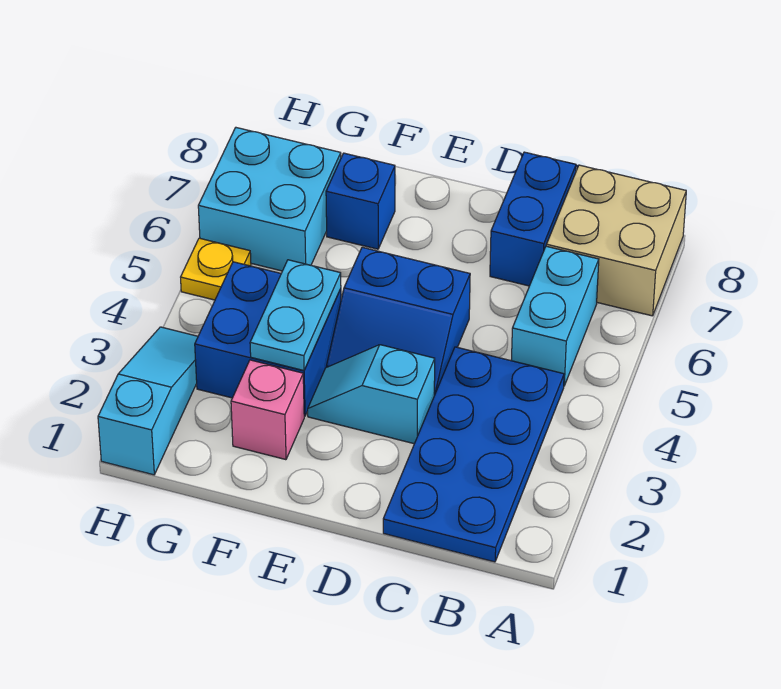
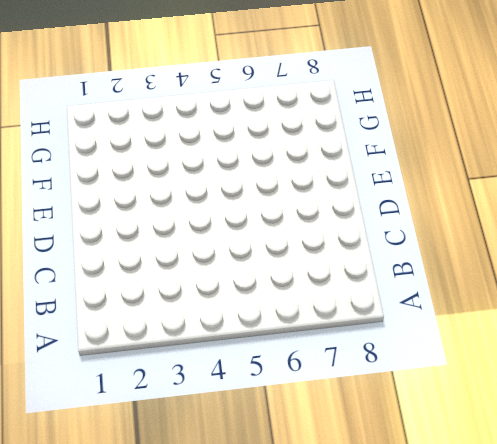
none -> tan brick A7:B8 level 1
none -> blue plate B1:C4 level 1
none -> cyan brick B5:B6 level 1

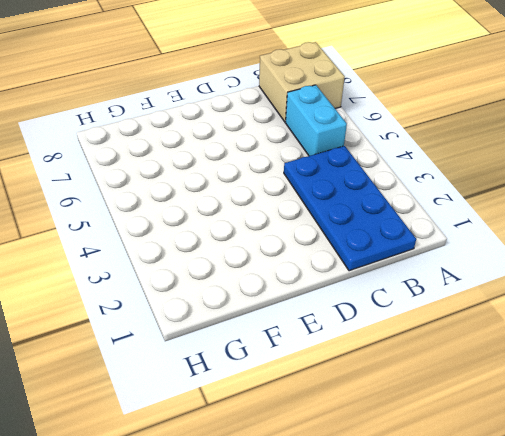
none -> blue brick C7:C8 level 1
none -> cyan slope D3:E3 level 1 top D
none -> blue slope D4:E5 level 1 top 5

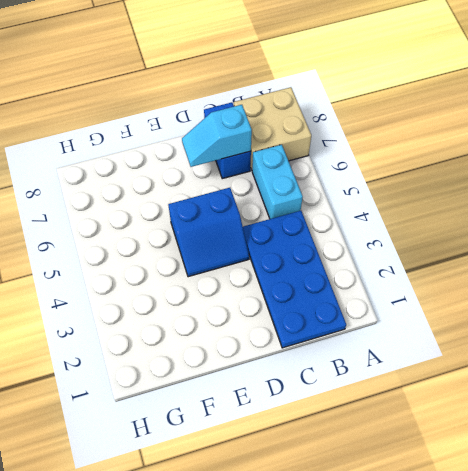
cyan slope C7:D7 level 2 top C -> cyan slope D3:E3 level 1 top D
none -> pink brick F2 level 1
none -> blue brick F3:G4 level 1
none -> blue brick F7 level 1

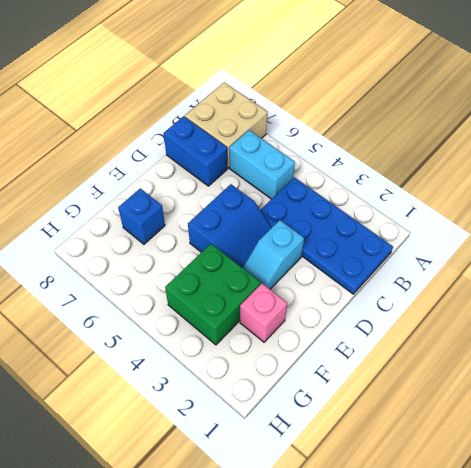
green brick F3:G4 level 1 -> blue brick F3:G4 level 1
none -> cyan brick G6:H7 level 1
none -> cyan slope H1:H3 level 1 top 1
none -> yellow plate H5 level 1

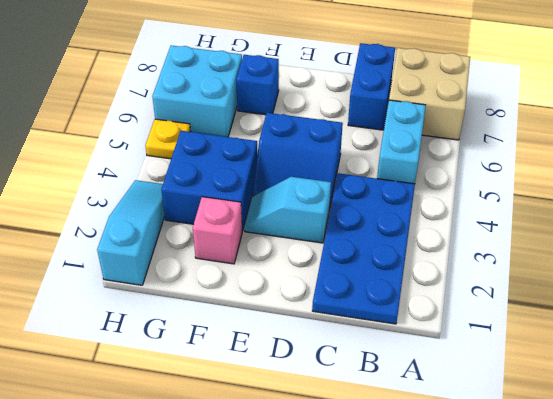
none -> cyan plate F3:F4 level 2

